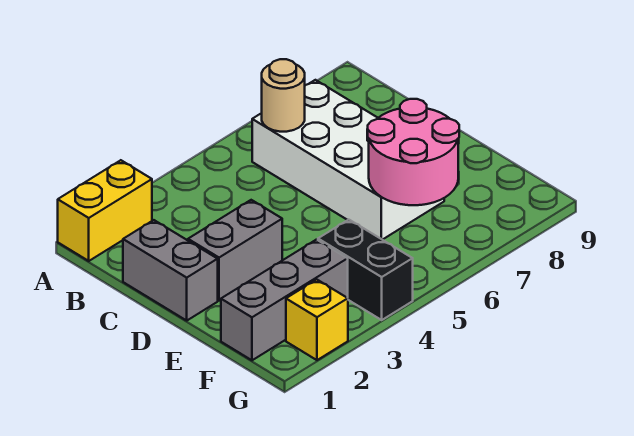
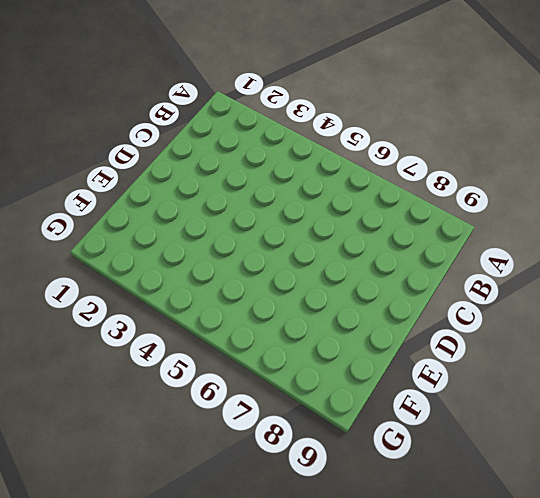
none -> yellow brick A1:A2 level 1
none -> white brick B6:E7 level 1

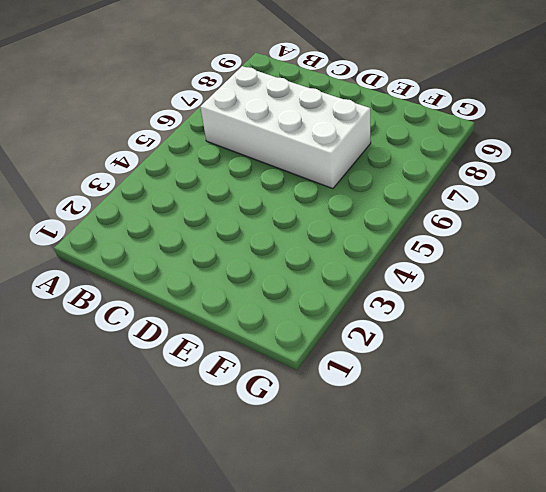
none -> yellow brick A1:A2 level 1
none -> grey brick C1:D1 level 1

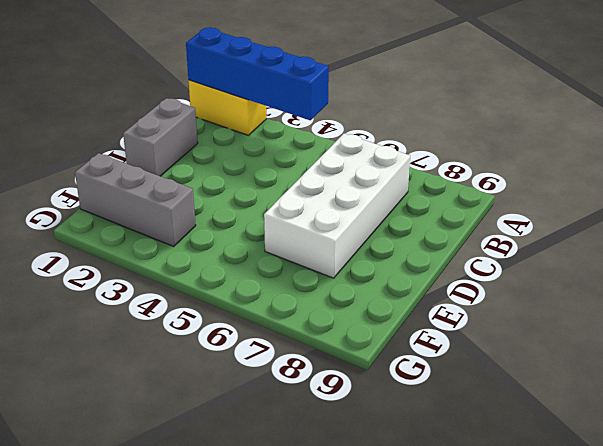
blue brick A1:A4 level 2 -> none
none -> grey brick D2:D3 level 1
none -> black brick F4:G4 level 1

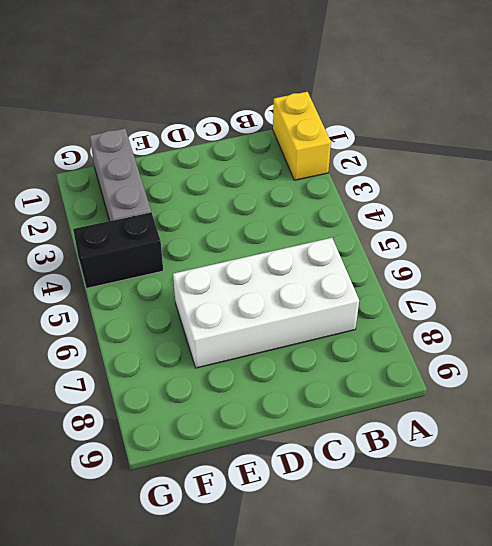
none -> grey brick C1:D1 level 1
none -> grey brick D2:D3 level 1

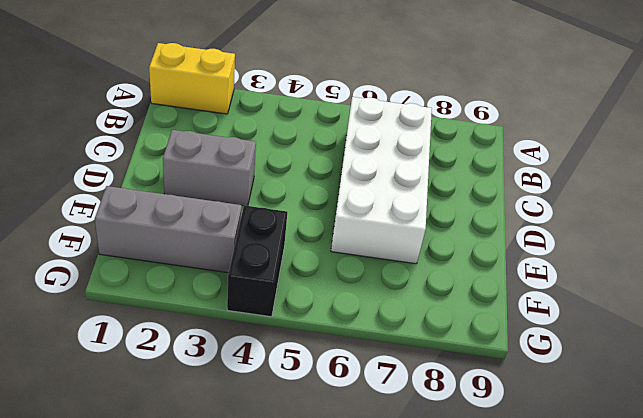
none -> grey brick C1:D1 level 1
none -> yellow brick G2 level 1

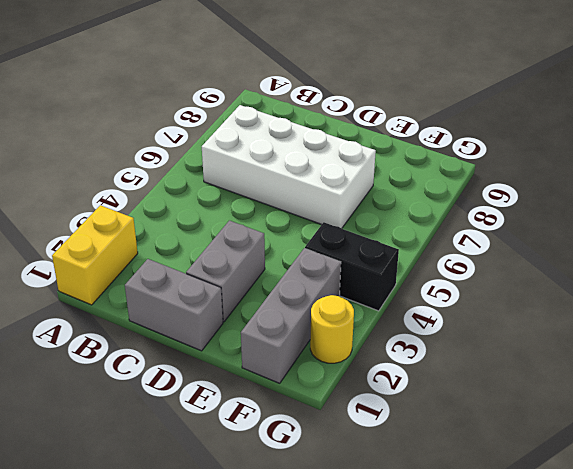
yellow round brick G2 level 1 -> yellow brick G2 level 1
none -> tan round brick B6 level 2
none -> pink round brick E6:F7 level 2

